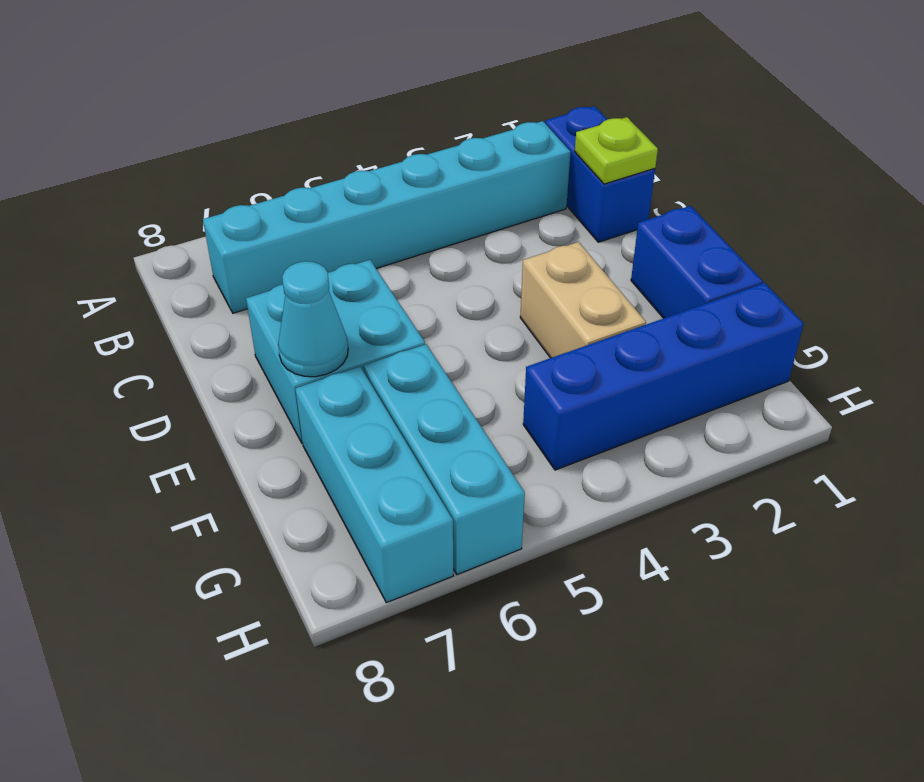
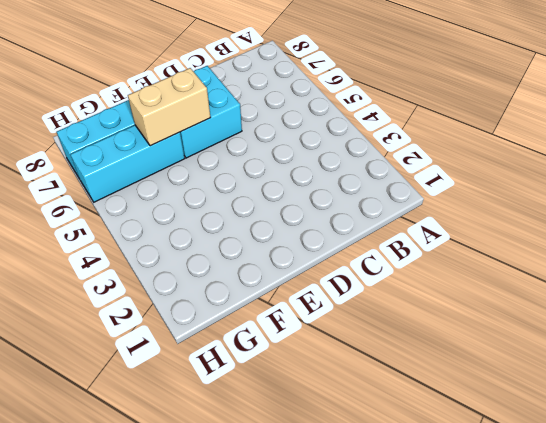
tan brick E6:F6 level 2 -> tan brick E3:F3 level 1
none -> blue brick B1:C1 level 1
none -> cyan brick B2:B7 level 1

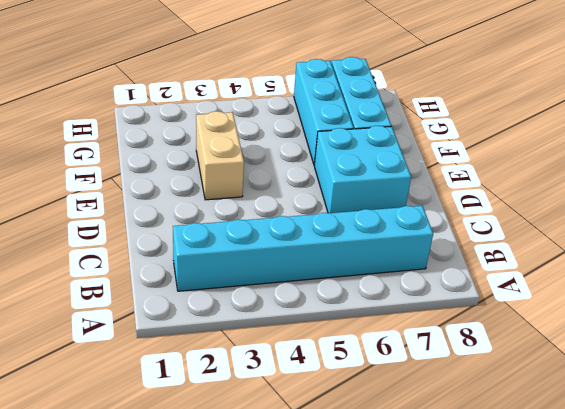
none -> blue brick B1:C1 level 1
none -> blue brick E1:F1 level 1

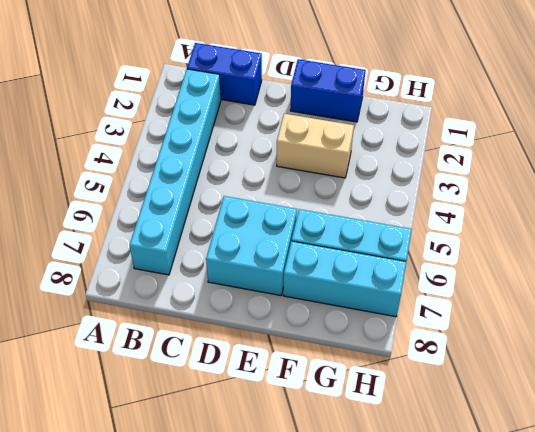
none -> blue brick G1:G4 level 1
none -> lime plate C1 level 2

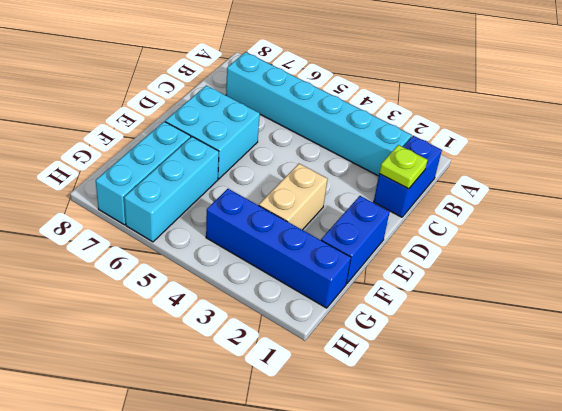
none -> cyan cone E7 level 2

